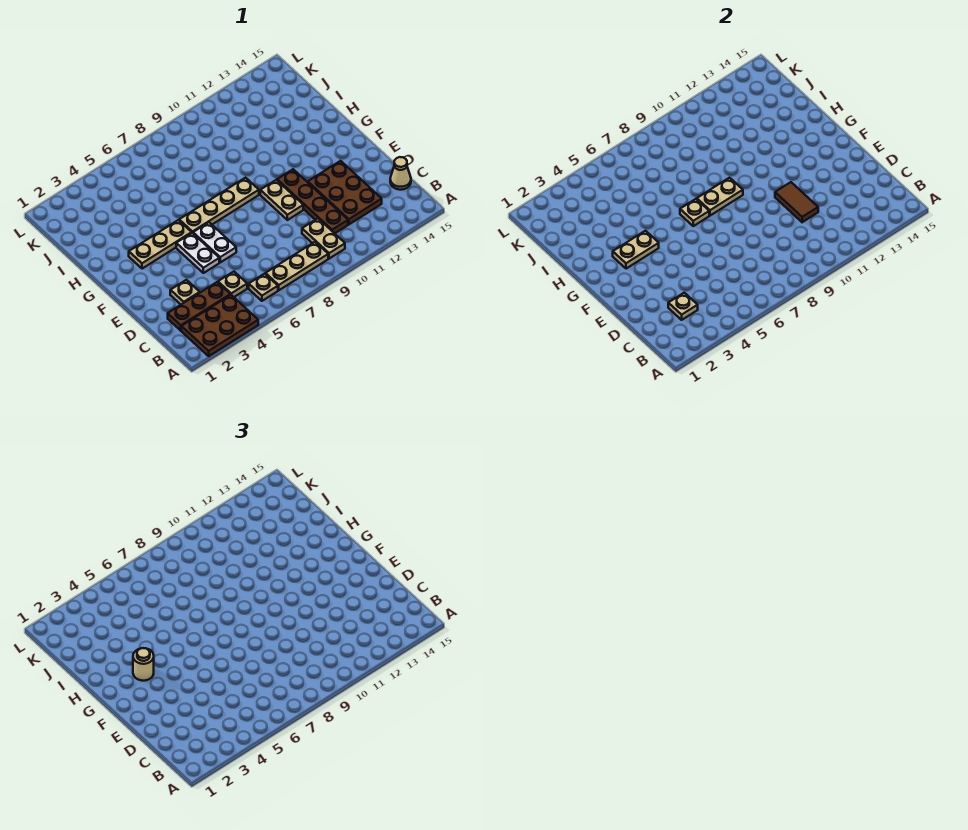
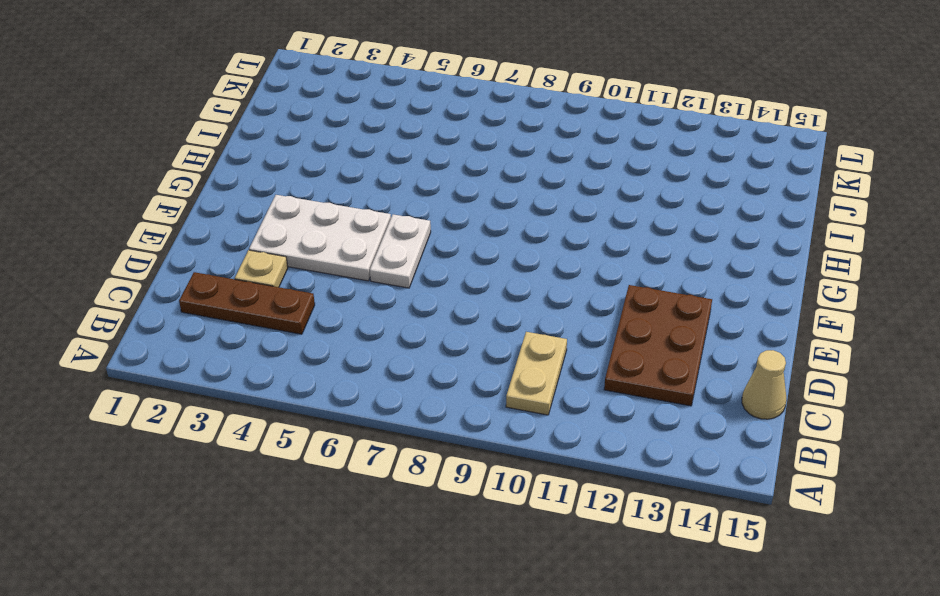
white plate E3:F5 level 1 -> white plate E5:F5 level 1
none -> brown plate A2:B4 level 1
none -> tan plate B6 level 1
none -> tan plate B7:B9 level 1

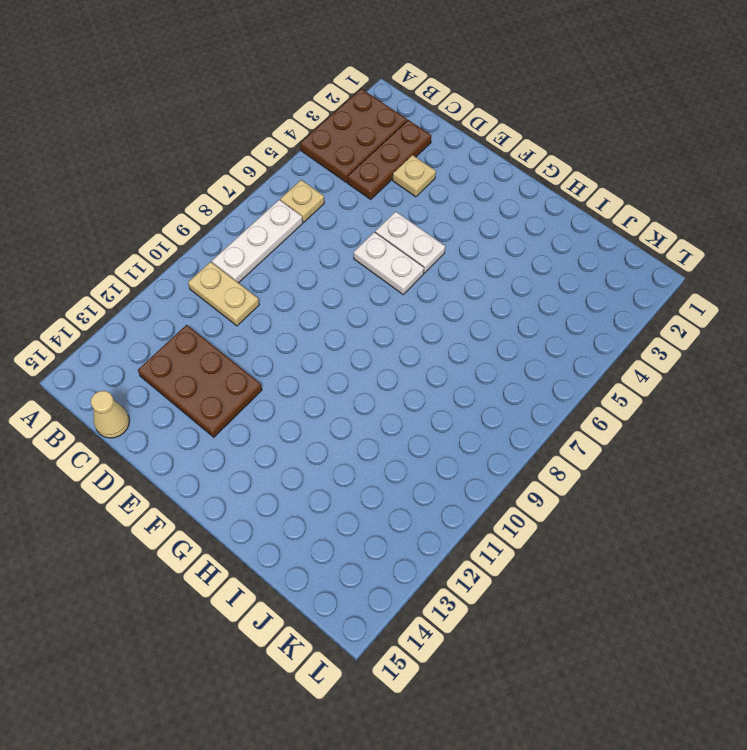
white plate B7:B9 level 1 -> tan plate B7:B9 level 1
none -> tan plate C5 level 1
none -> brown plate C11:F11 level 1
none -> tan plate E10:F10 level 1

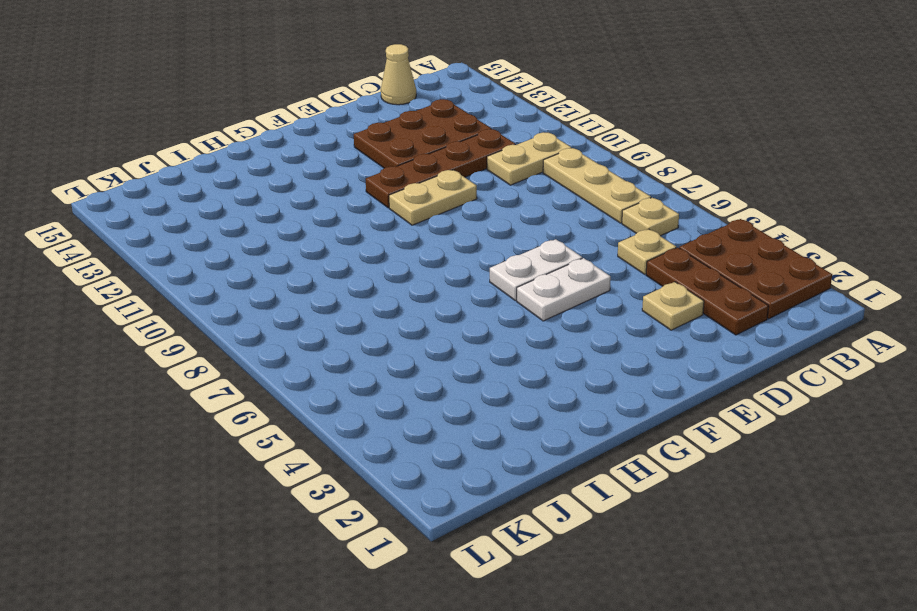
none -> tan plate G3:G5 level 1
none -> tan plate G6:G9 level 1
none -> tan plate C3 level 2

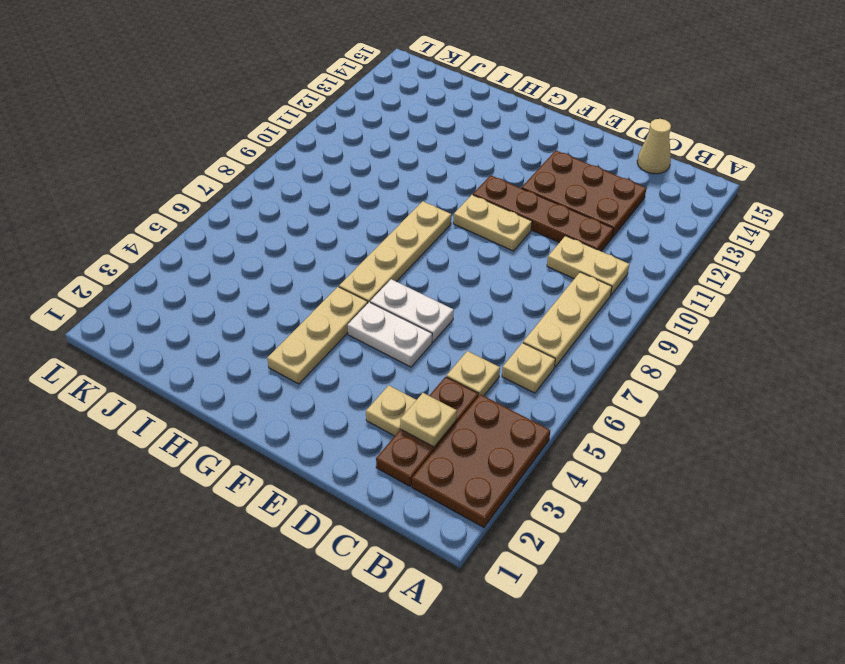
none -> brown tile D11:E11 level 2
none -> tan plate G3:G4 level 2
none -> tan plate G7 level 2

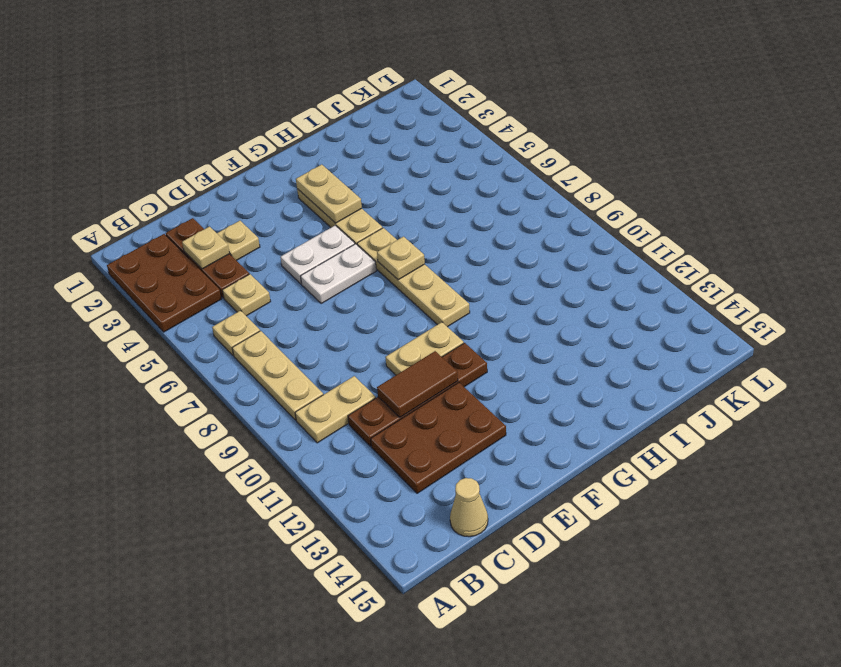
none -> tan plate G8:G9 level 2
none -> tan round brick G3 level 3

